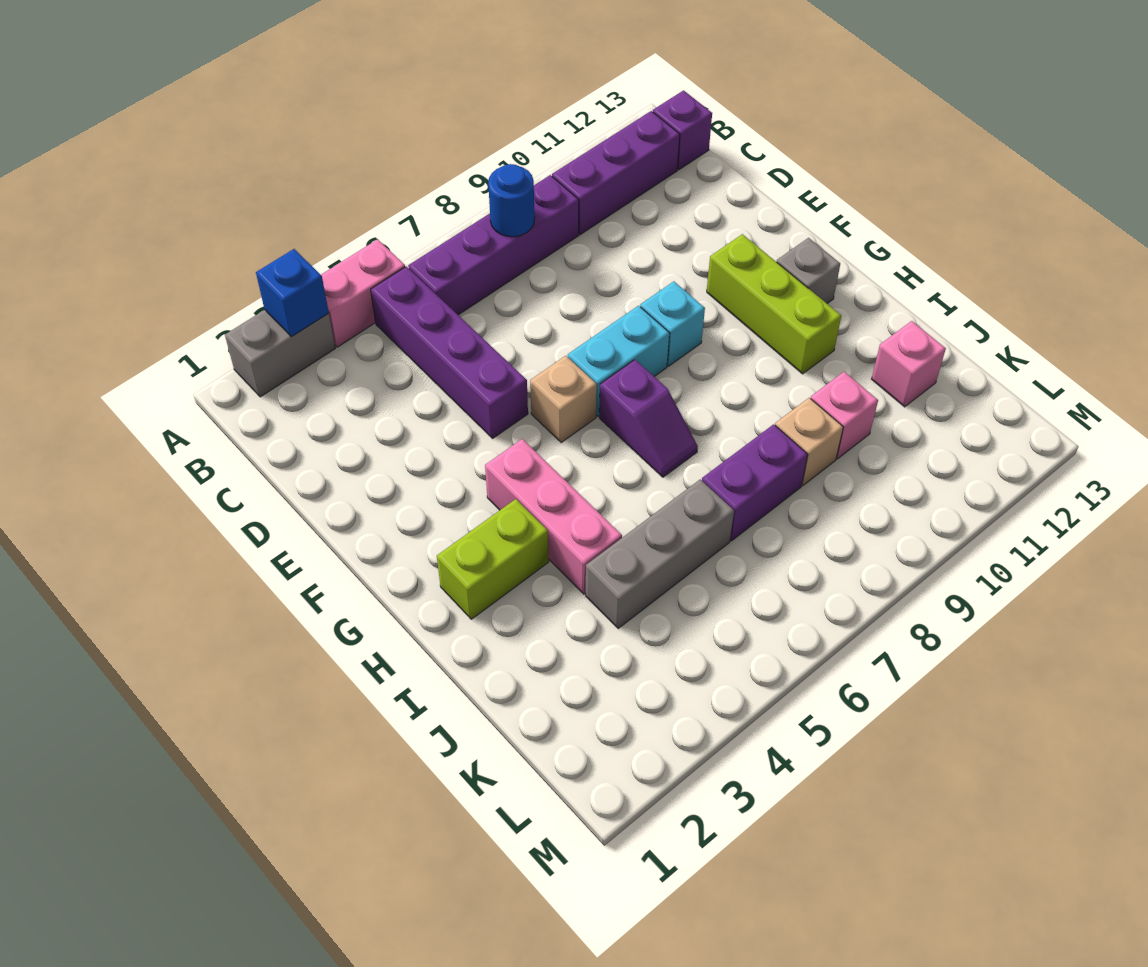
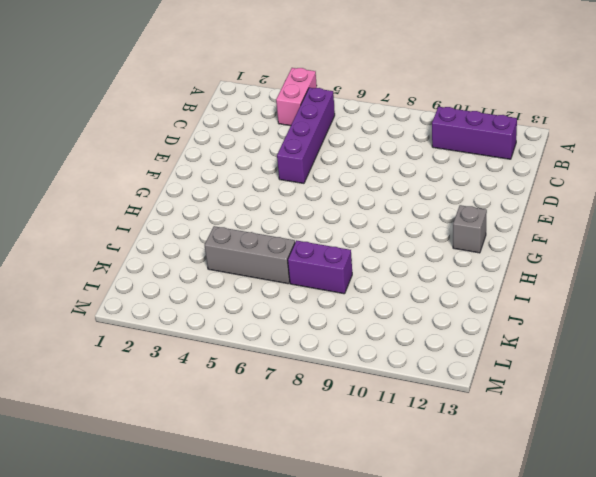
pink brick A4:B4 level 1 -> pink brick A4:A5 level 1
none -> grey brick A2:A3 level 1
none -> purple brick B6:B9 level 1
none -> purple brick B13 level 1

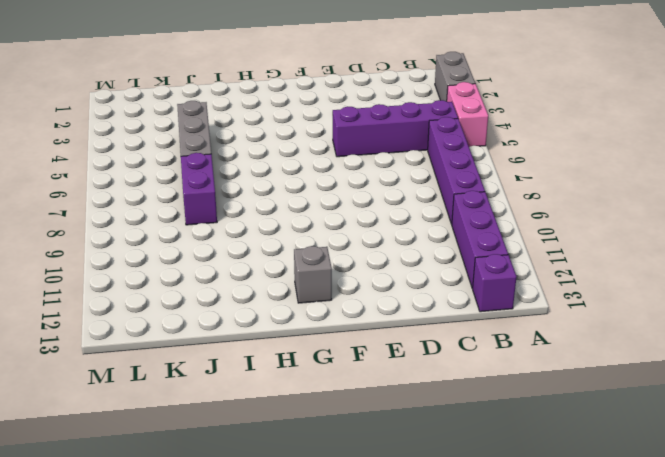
none -> tan brick F6 level 1
none -> cyan brick F7:F8 level 1
none -> cyan brick F9 level 1

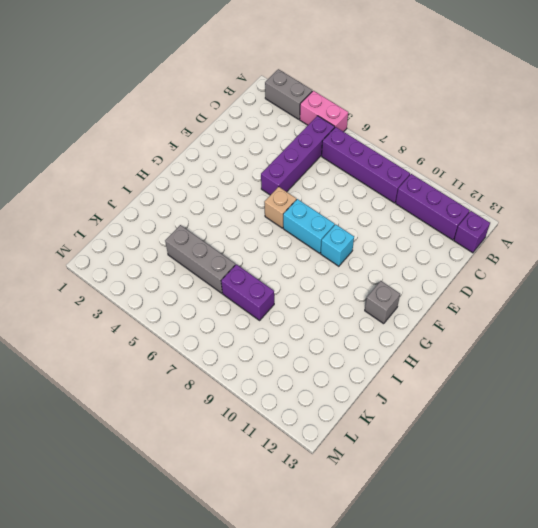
none -> lime brick F11:H11 level 1
none -> pink brick G4:I4 level 1
none -> purple slope G7:H7 level 1 top G

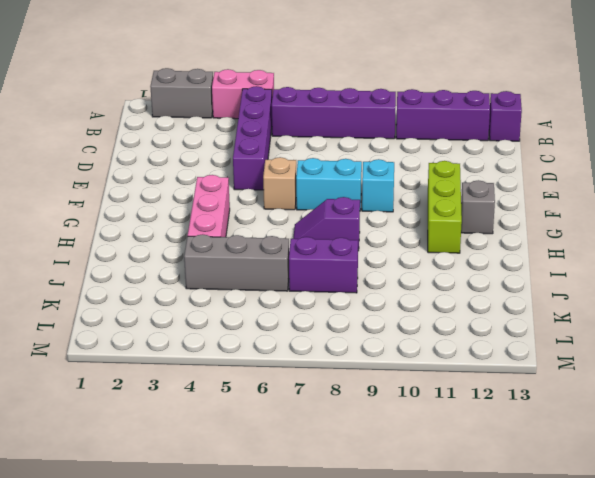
purple slope H7:H8 level 1 top 8 -> purple slope G7:H7 level 1 top G
none -> lime brick H2:H3 level 1
none -> tan brick J9 level 1
none -> pink brick J10 level 1

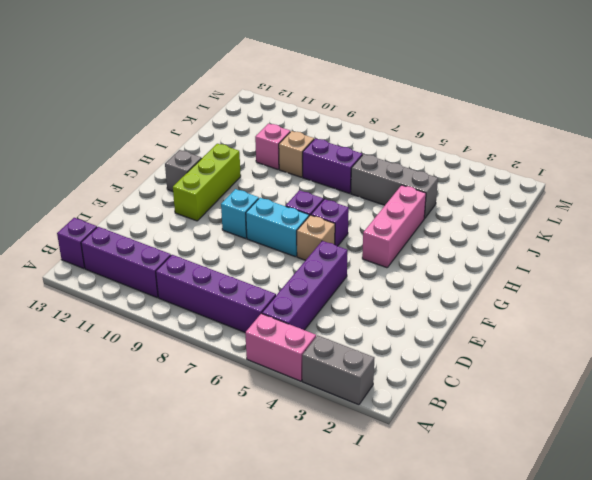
purple brick G6 level 1 -> none
none -> lime brick H2:H3 level 1
none -> pink brick J12 level 1
none -> blue brick A3 level 2

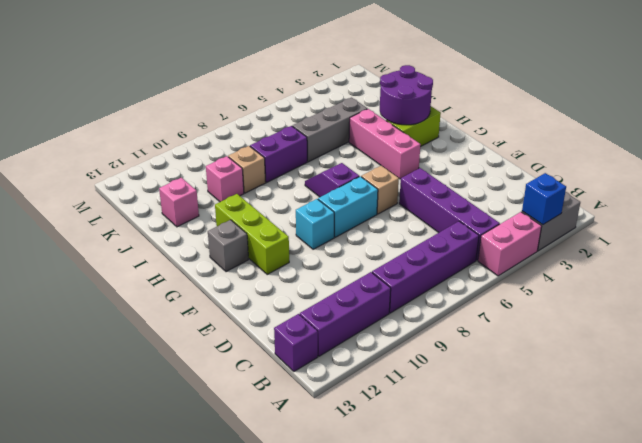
purple round brick H2:I3 level 2 -> none
none -> blue round brick B8 level 2

